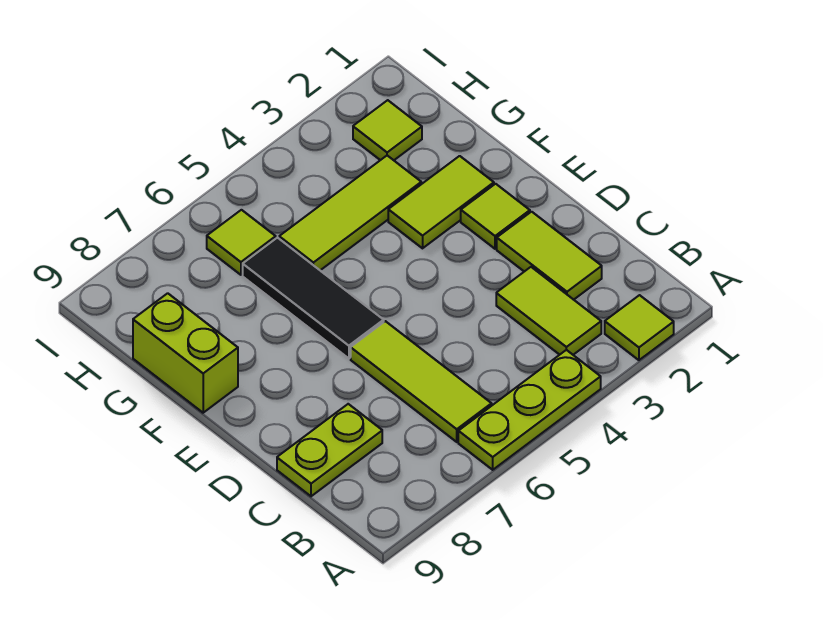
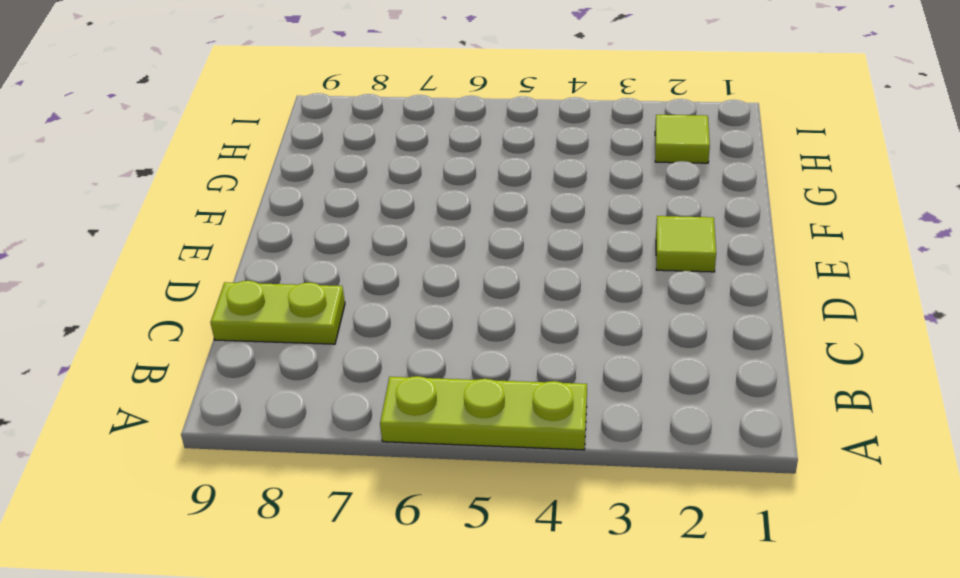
none -> lime tile A2 level 1
none -> lime tile B3:C3 level 1
none -> lime tile B6:D6 level 1

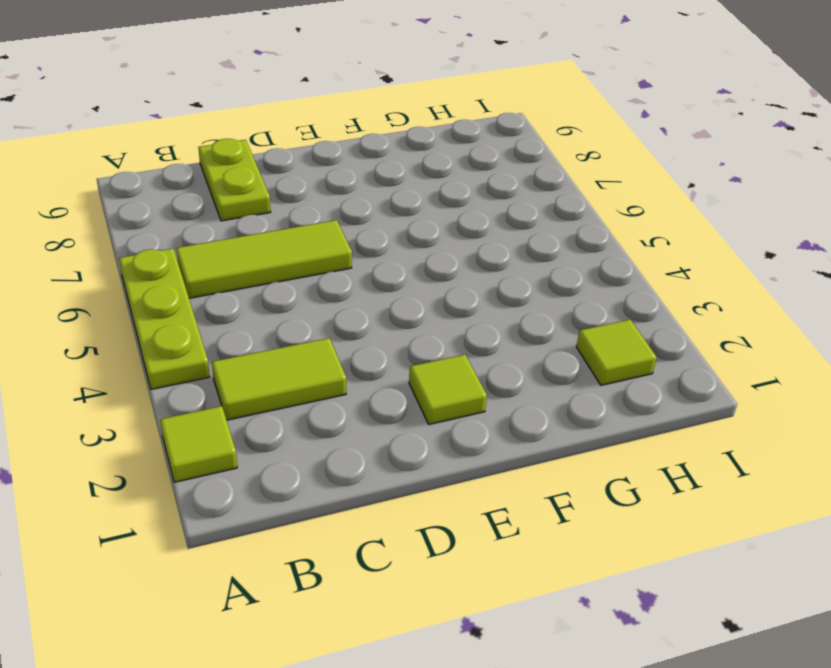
none -> lime tile C2:D2 level 1
none -> black tile E6:G6 level 1
none -> lime tile F2:F3 level 1

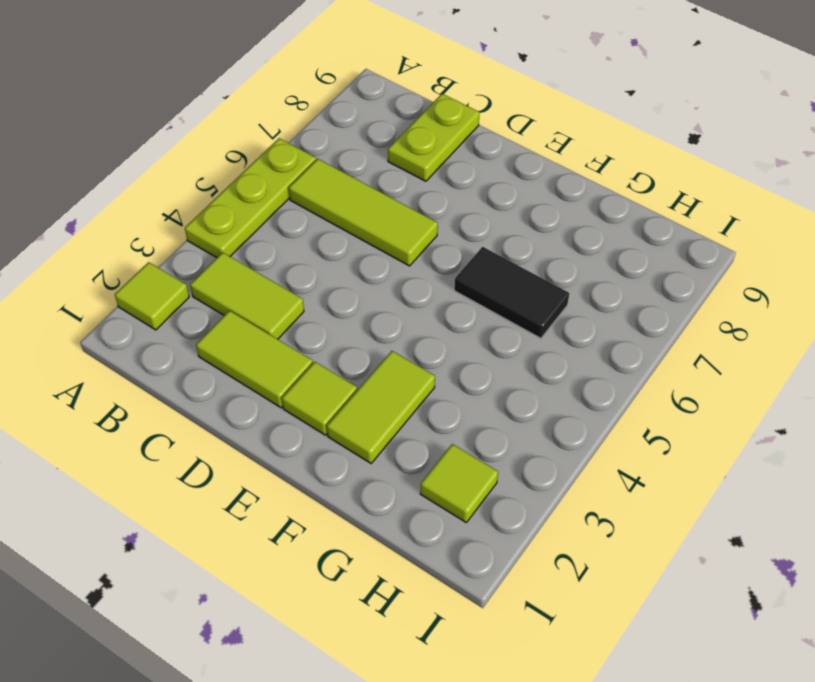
black tile F6:G6 level 1 -> black tile E6:G6 level 1
none -> lime brick F9:G9 level 1
none -> lime tile G3:G5 level 1
none -> lime tile H6 level 1

